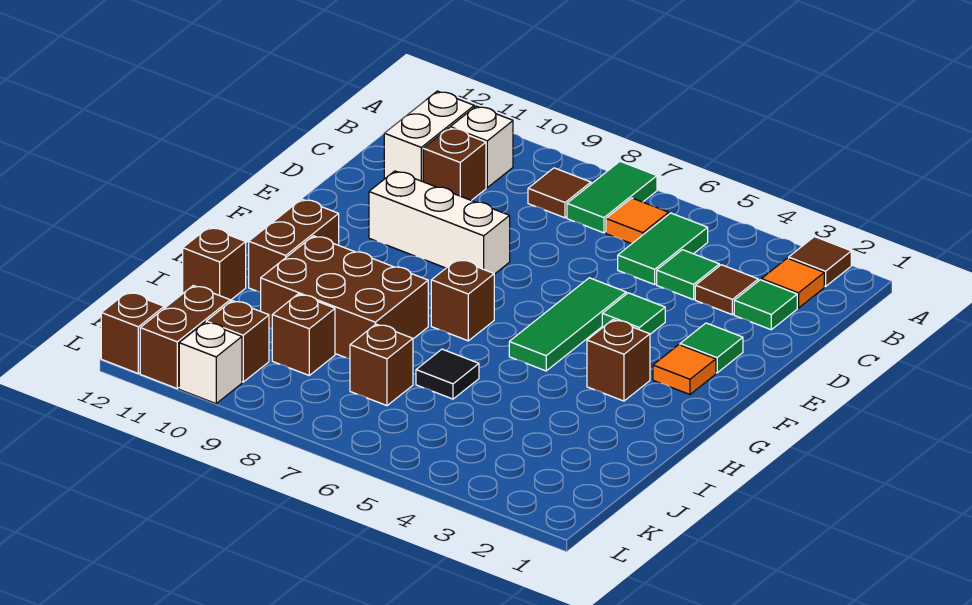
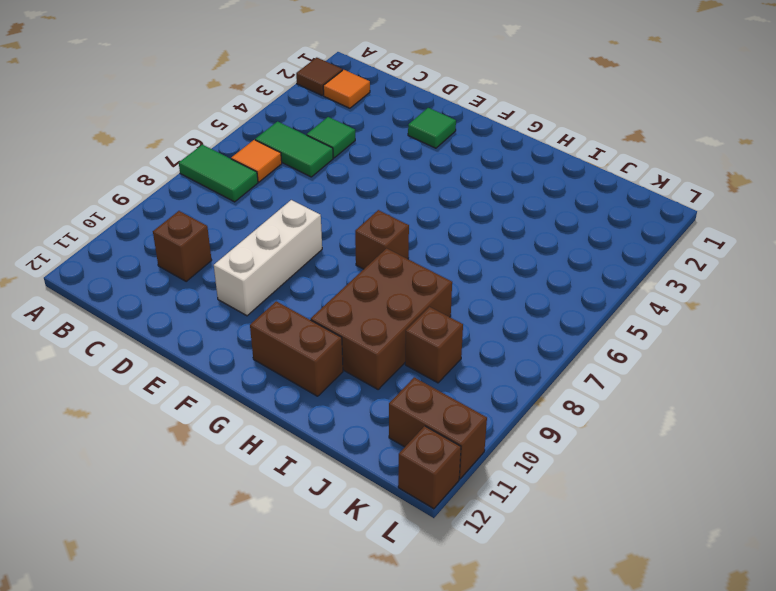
none -> brown tile B8 level 1
none -> white brick B10 level 1
none -> white brick B11:C11 level 1

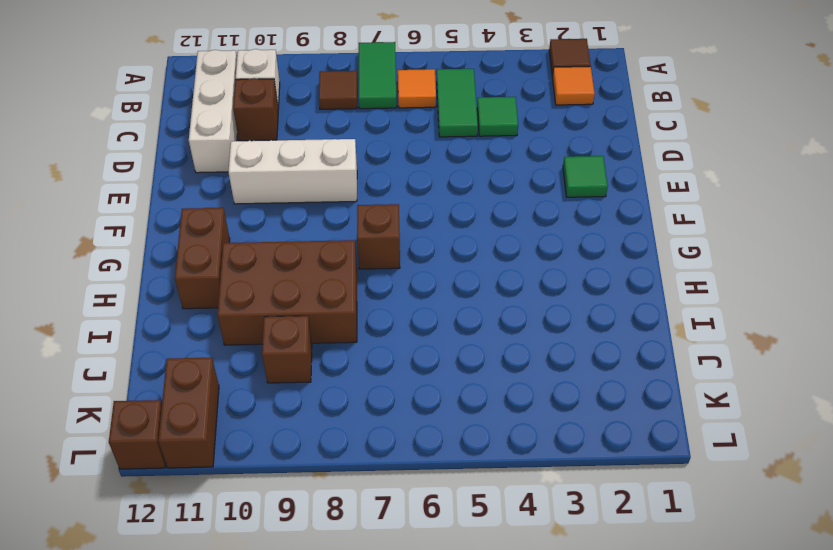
white brick B11:D11 level 1 -> white brick B11:C11 level 1
none -> green tile C2 level 1
none -> brown tile C3 level 1
none -> green tile E4 level 1

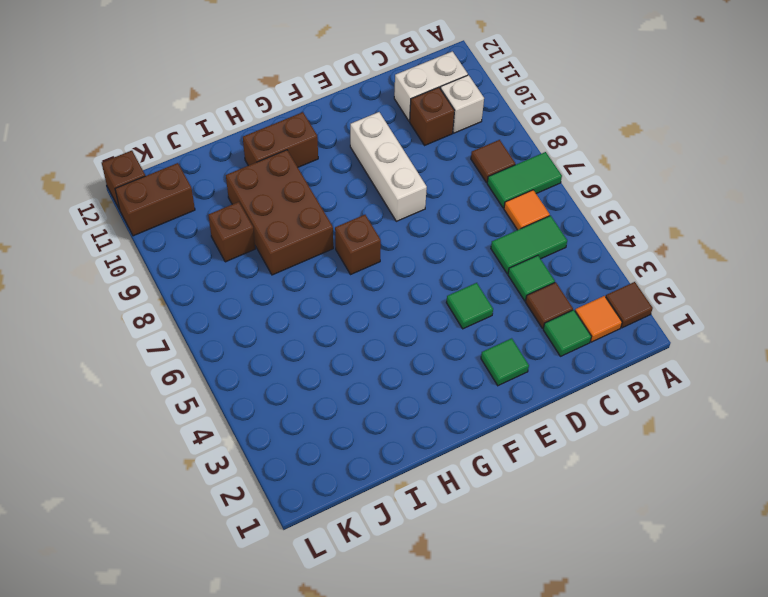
none -> green tile E5:G5 level 1
none -> orange tile F2 level 1
none -> brown brick G3 level 1

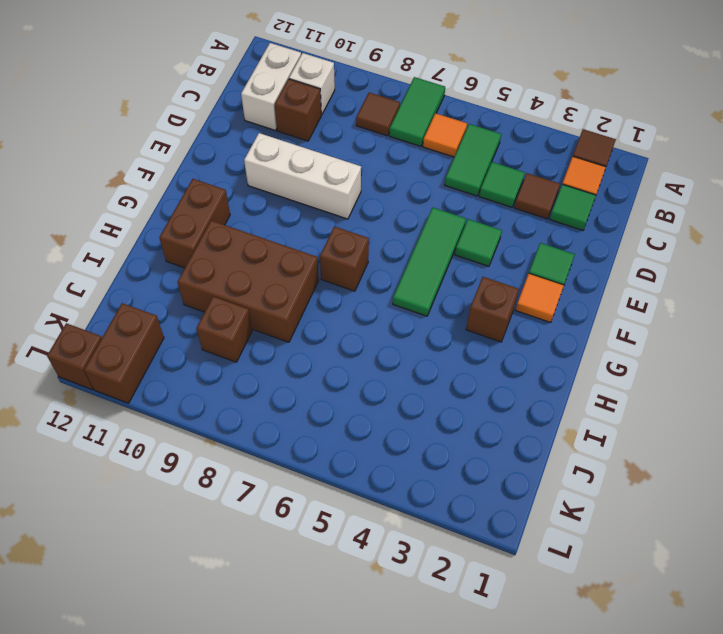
none -> black tile I6 level 1
none -> brown brick I12 level 1
none -> brown brick J7 level 1

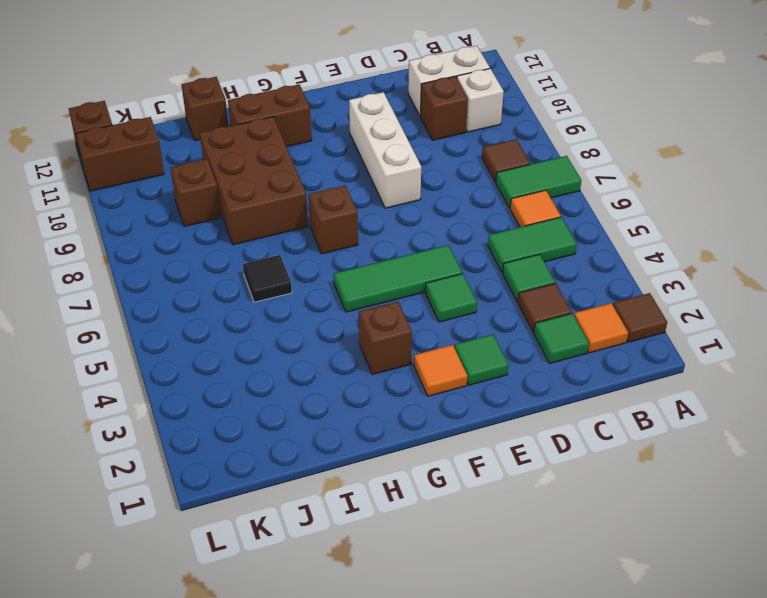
none -> brown brick J7 level 1
none -> brown brick K10 level 1
none -> white brick L10 level 1

